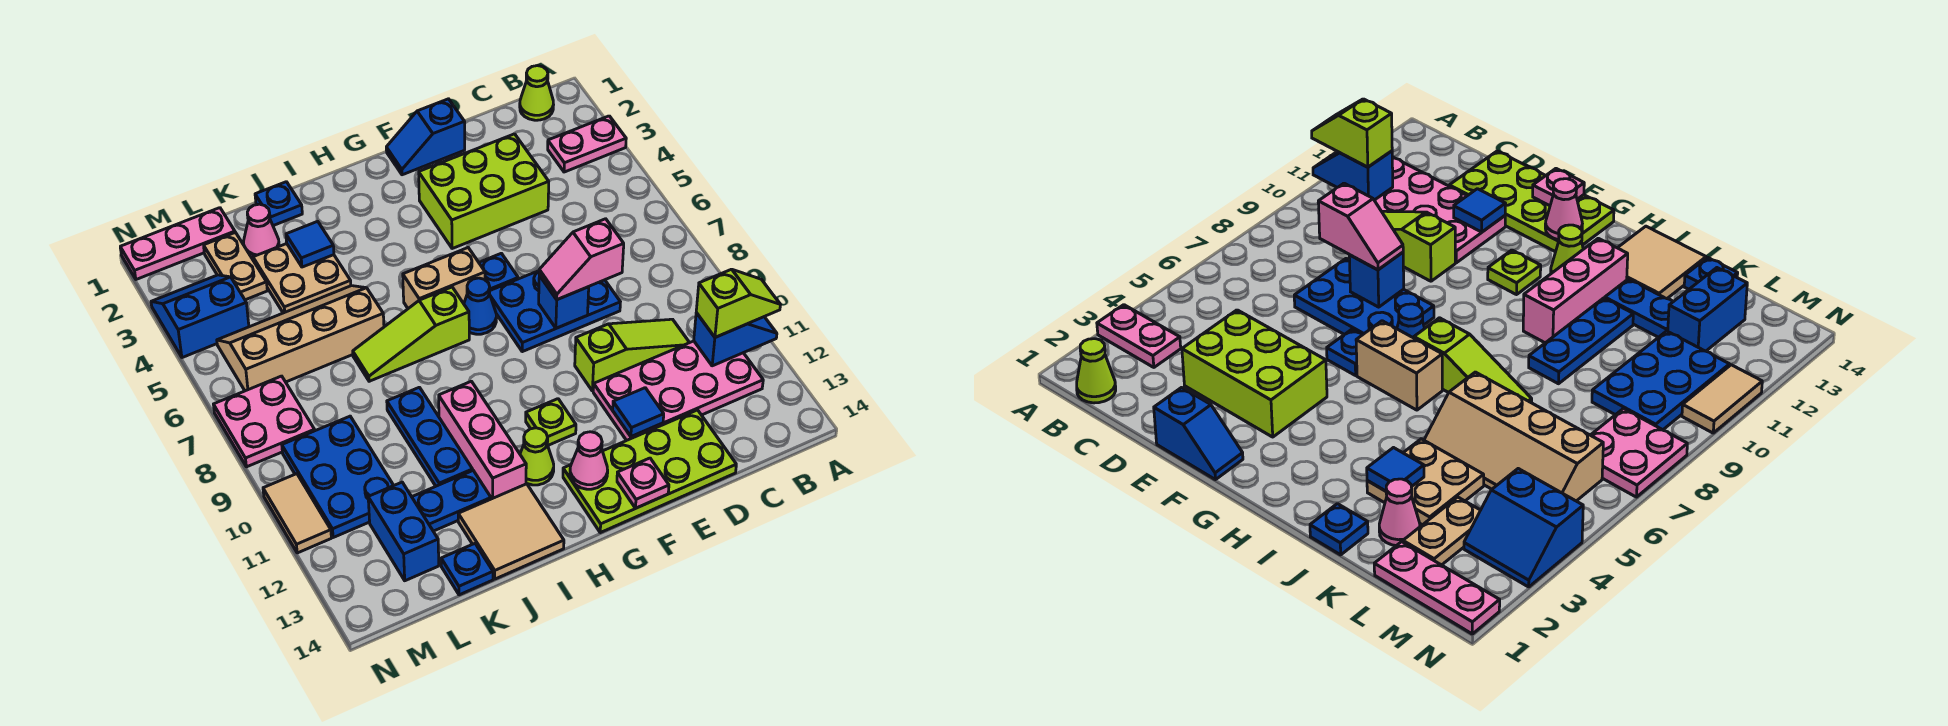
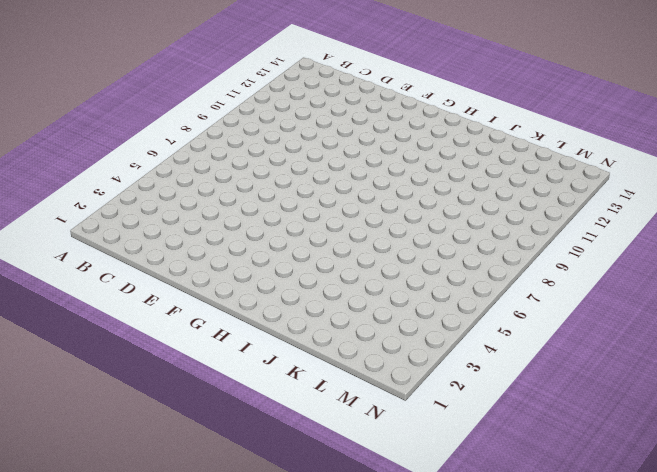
none -> pink plate A3:B3 level 1
none -> lime cone B1 level 1
none -> pink plate B11:E12 level 1
none -> lime slope C10:E10 level 1 top E

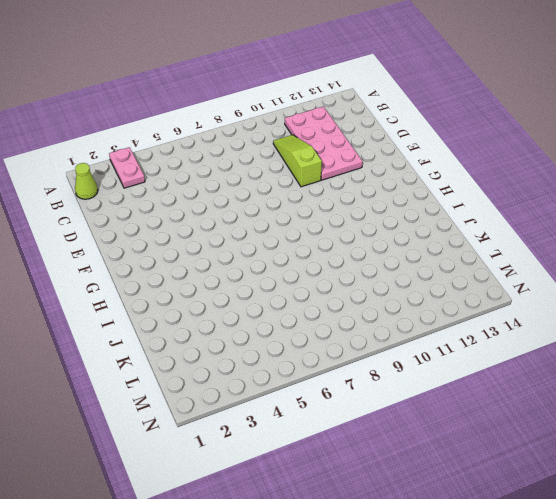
none -> lime brick D3:F4 level 1
none -> blue plate D7:F8 level 1
none -> lime plate D13:G14 level 1
none -> blue slope E1:F1 level 1 top E

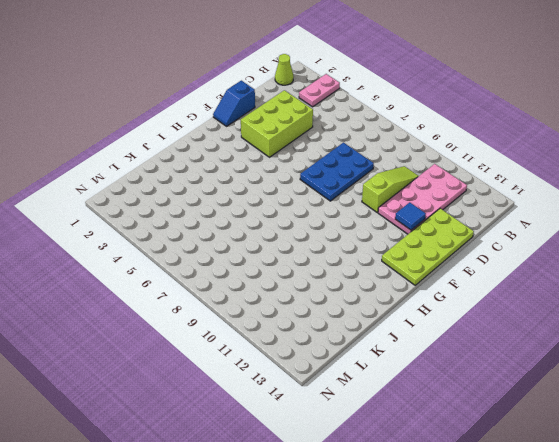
none -> blue plate F6 level 1
none -> tan brick G6:H6 level 1
none -> blue cone G7 level 1
none -> lime plate G11 level 1

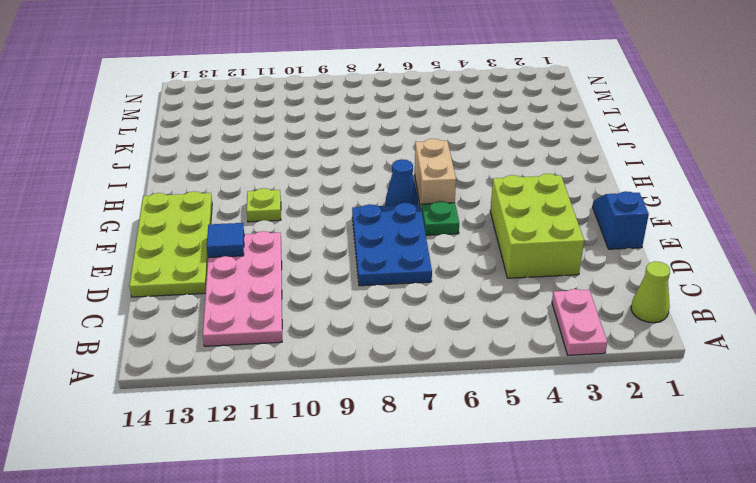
green plate F6 level 1 -> blue plate F6 level 1
none -> lime slope C10:E10 level 1 top E
none -> lime slope H7:J7 level 1 top H
none -> lime cone H12 level 1
none -> pink brick I10:I12 level 1

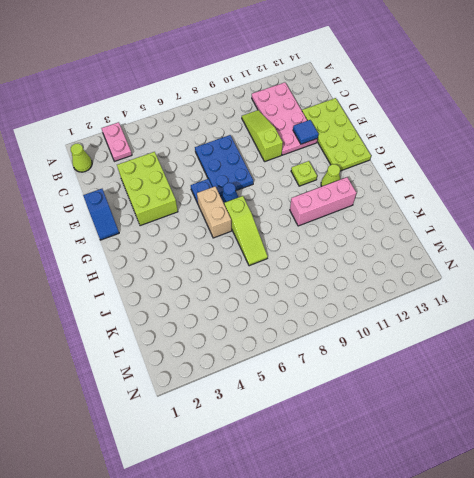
none -> tan tile I13:J14 level 1
none -> blue plate J1 level 1
none -> tan plate J3:K4 level 1
none -> tan slope J5:M6 level 1 top 6

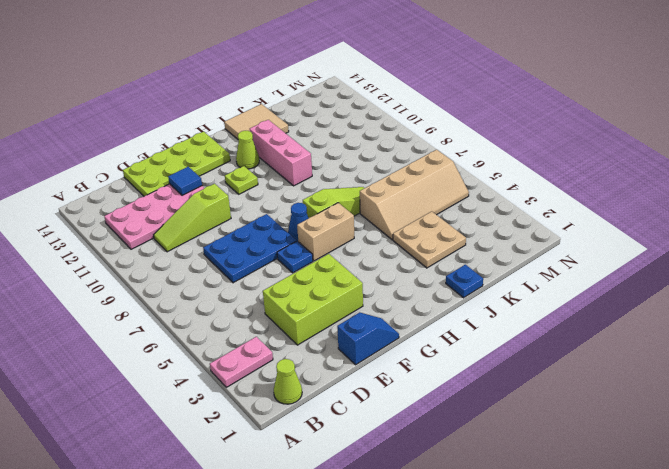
none -> blue plate J9:J11 level 1
none -> blue plate J12:K12 level 1
none -> pink cone K2 level 1
none -> blue plate K14 level 1

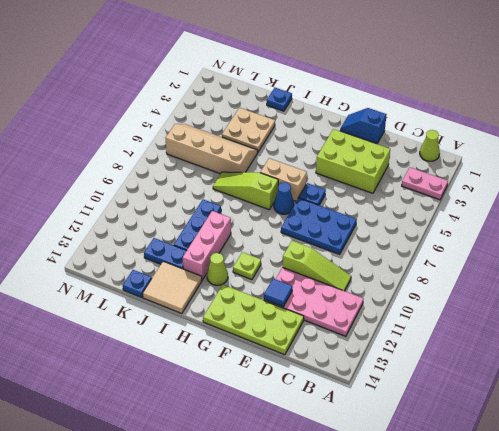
none -> pink cone K2 level 1
none -> pink plate L1:N1 level 1
none -> tan plate L2:L3 level 1
none -> blue plate L9:M11 level 1

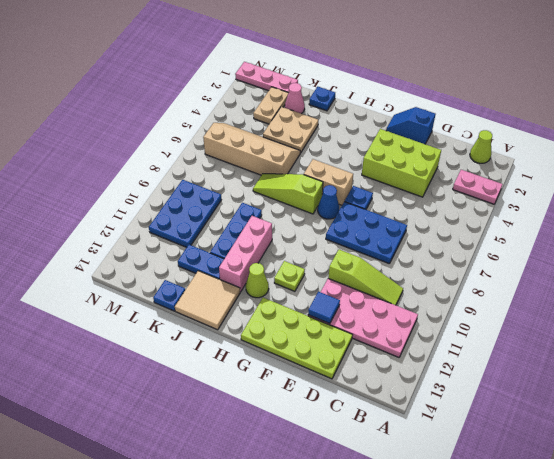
none -> blue brick L12:L13 level 1
none -> blue slope M3:N4 level 1 top 4
none -> pink plate M7:N8 level 1
none -> tan tile N10:N11 level 1

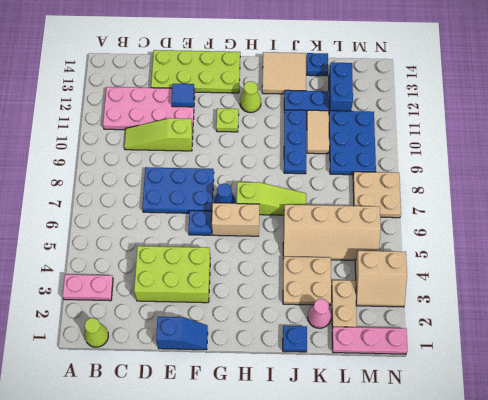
tan tile K10:K11 level 1 -> tan tile N10:N11 level 1
tan slope M3:N4 level 1 top 4 -> blue slope M3:N4 level 1 top 4
tan plate M7:N8 level 1 -> pink plate M7:N8 level 1
none -> pink brick I10:I12 level 1
none -> blue slope A11:B11 level 2 top B
none -> blue brick E8 level 2
none -> pink plate F14 level 2

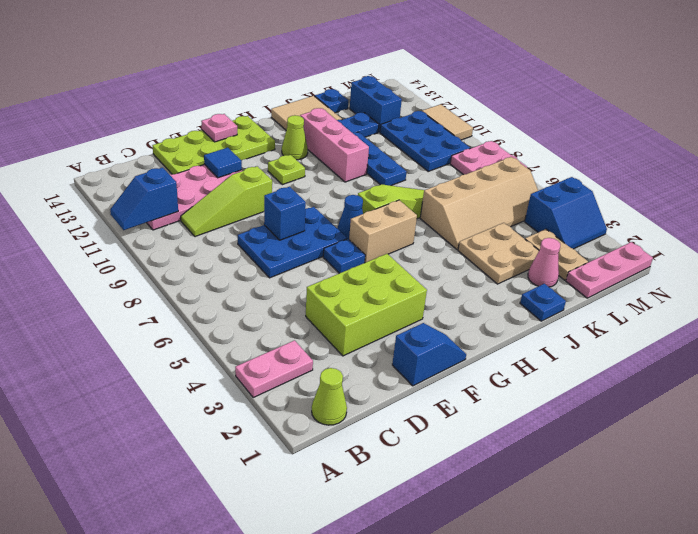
none -> pink cone G13 level 2
none -> blue tile J3 level 2
none -> lime slope A11:B11 level 3 top B
none -> pink slope D8:E8 level 3 top D

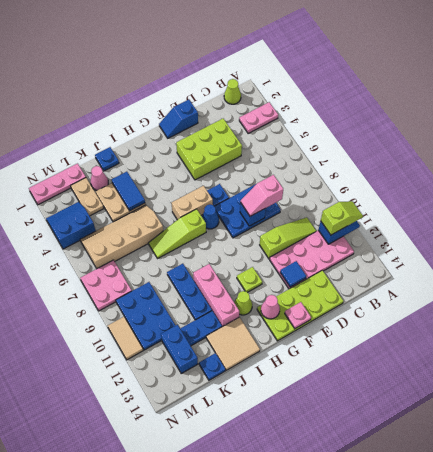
blue tile J3:J4 level 2 -> blue tile J3 level 2

